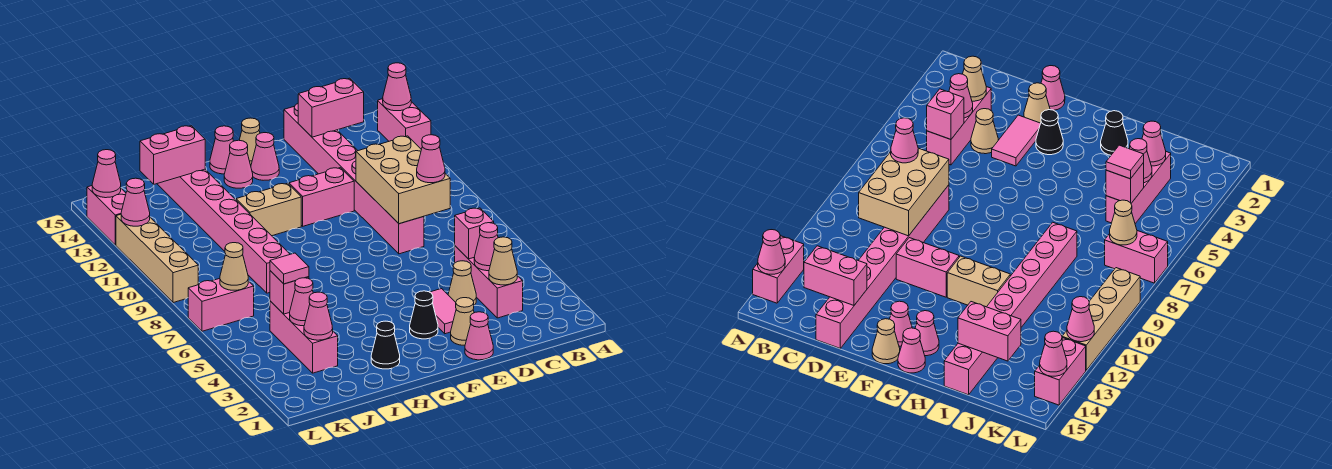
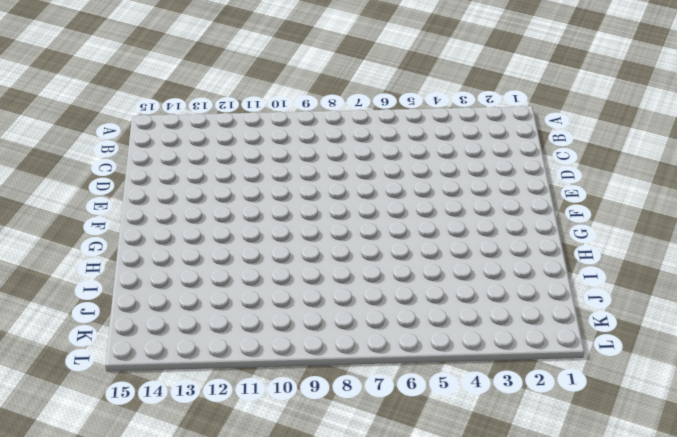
none -> pink brick A13:A14 level 1
none -> pink brick C3:C5 level 1
none -> tan cone D4 level 1
none -> pink brick D8:D15 level 1

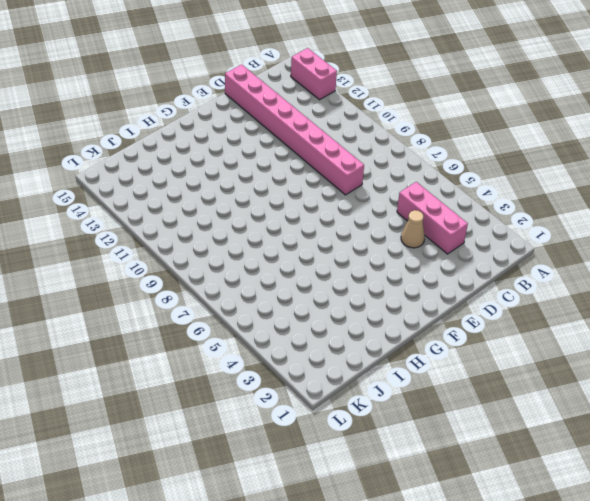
none -> pink cone E1 level 1
none -> tan cone E2 level 1
none -> pink tile E3:E4 level 1
none -> pink brick E11:F11 level 1

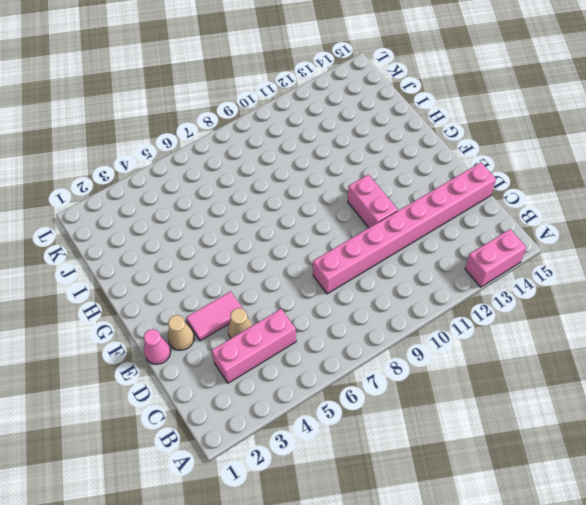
none -> black cone F3 level 1
none -> pink cone F14 level 1
none -> tan cone F15 level 1
none -> tan brick G11:H11 level 1

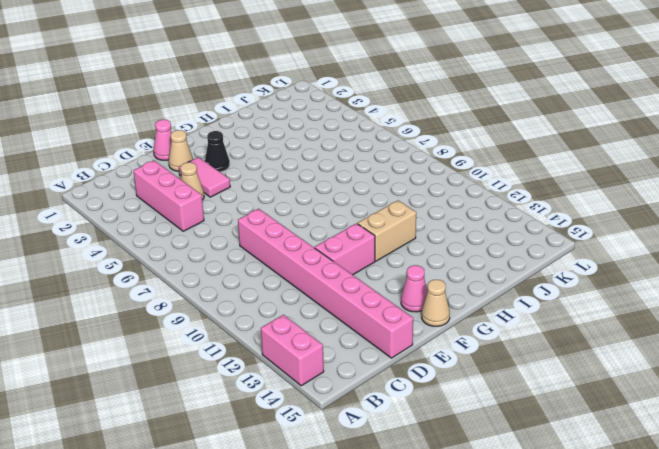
none -> pink cone G14 level 1
none -> pink cone G15 level 1
none -> black cone H2 level 1
none -> pink brick I8:I15 level 1

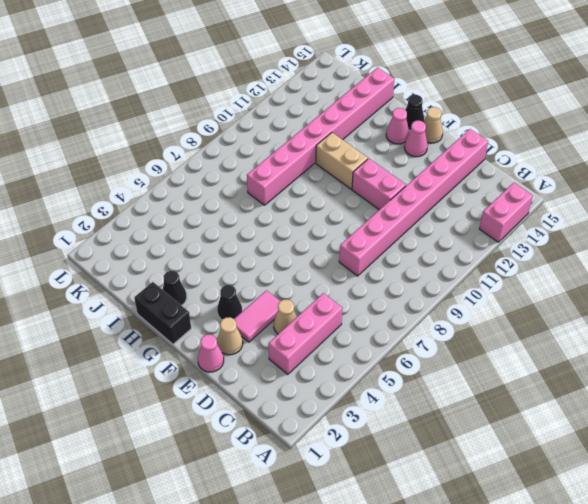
black brick G1:H1 level 1 -> none
black cone G15 level 1 -> pink cone G15 level 1
none -> pink brick J3:J5 level 1
none -> pink brick K7:L7 level 1
none -> tan brick L9:L12 level 1
none -> pink brick L13:L14 level 1

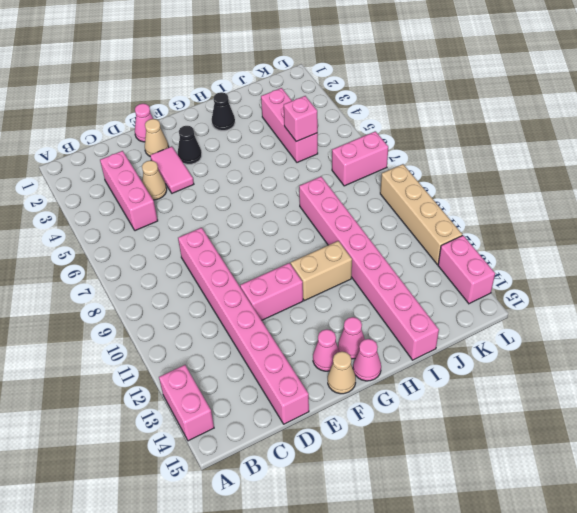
none -> pink cone A14 level 2
none -> tan cone C3 level 2
none -> pink cone C4 level 2
none -> pink brick C5 level 2

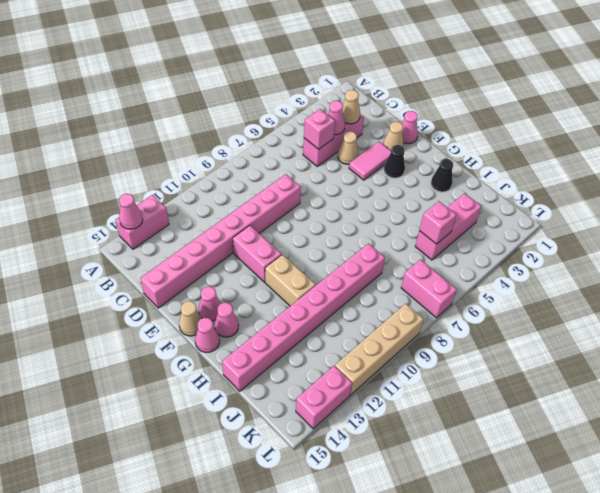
none -> tan brick C8:D10 level 2
none -> pink brick C14:D14 level 2
none -> pink brick I14:J14 level 2
none -> pink cone J3 level 2

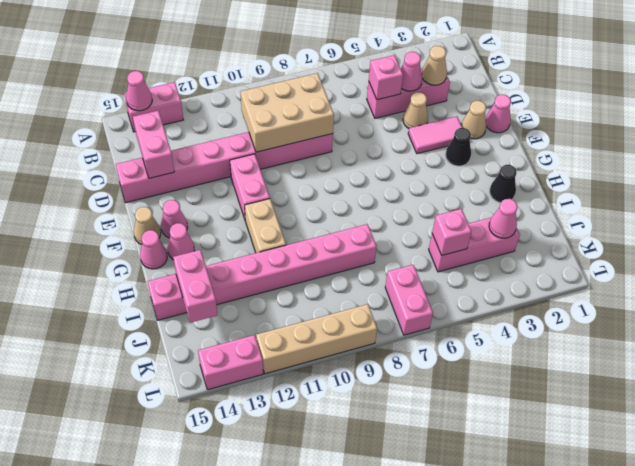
none -> pink cone J4 level 2
none -> tan cone K7 level 2
none -> pink cone L12 level 2
none -> pink cone L14 level 2

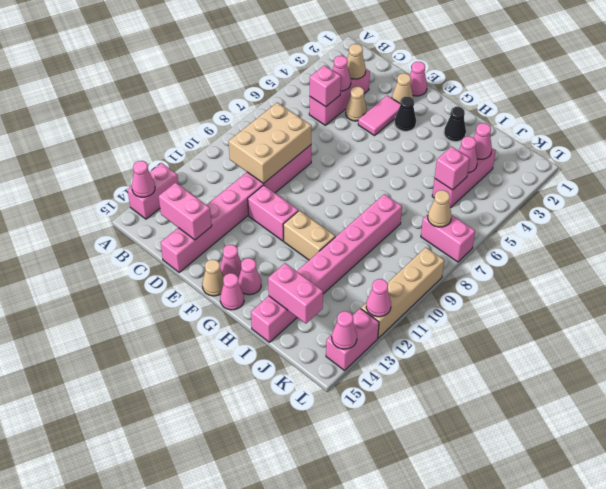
none -> pink cone C8 level 3
none -> pink tile J5 level 3

